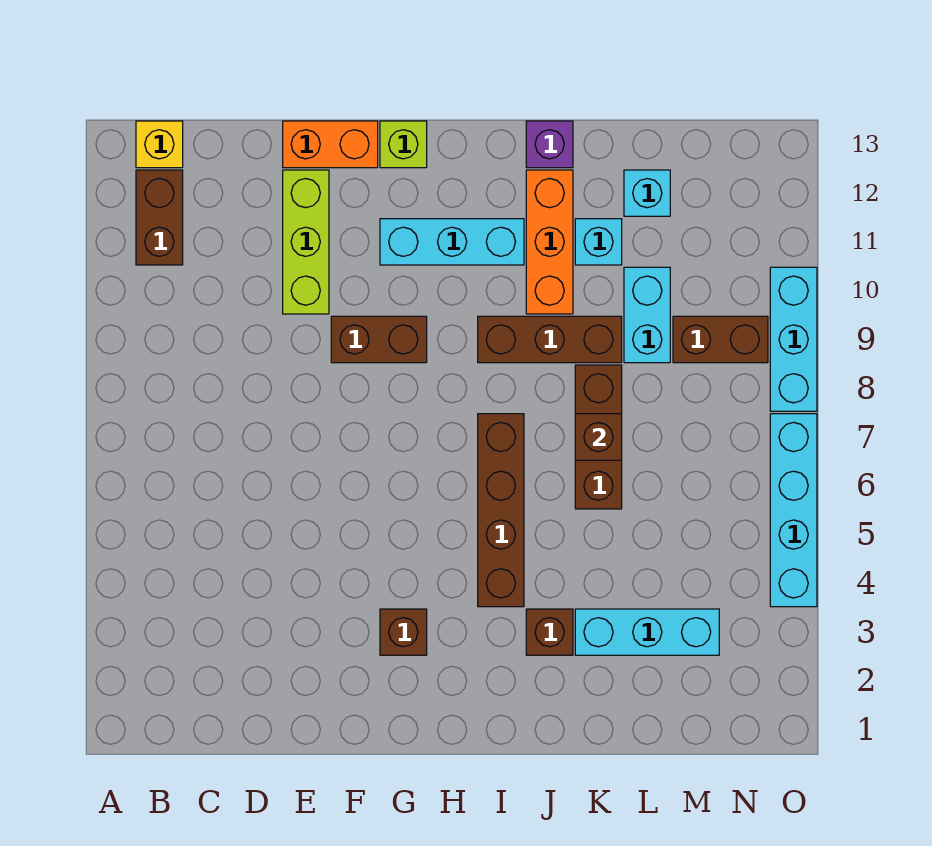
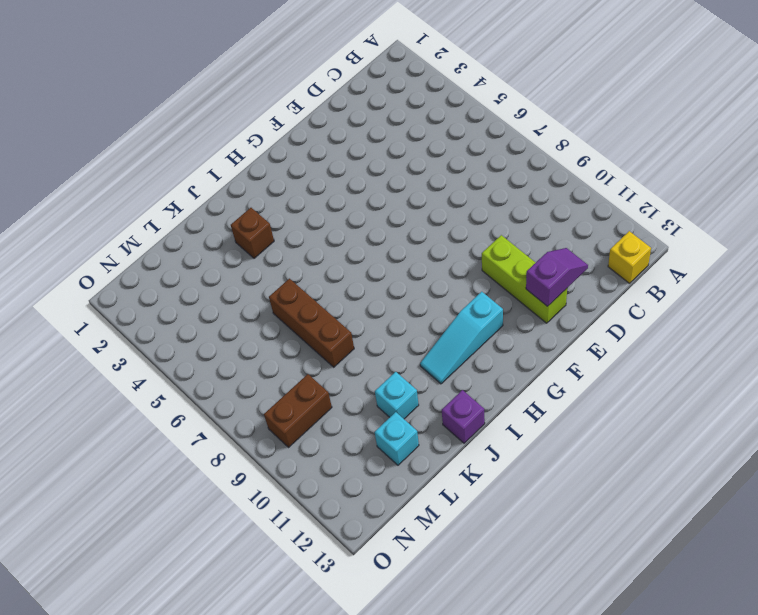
purple slope D12:E12 level 2 top E -> none
cyan slope G11:I11 level 1 top G -> cyan brick G11:I11 level 1
none -> brown brick B11:B12 level 1
none -> orange brick E13:F13 level 1
none -> brown brick F9:G9 level 1

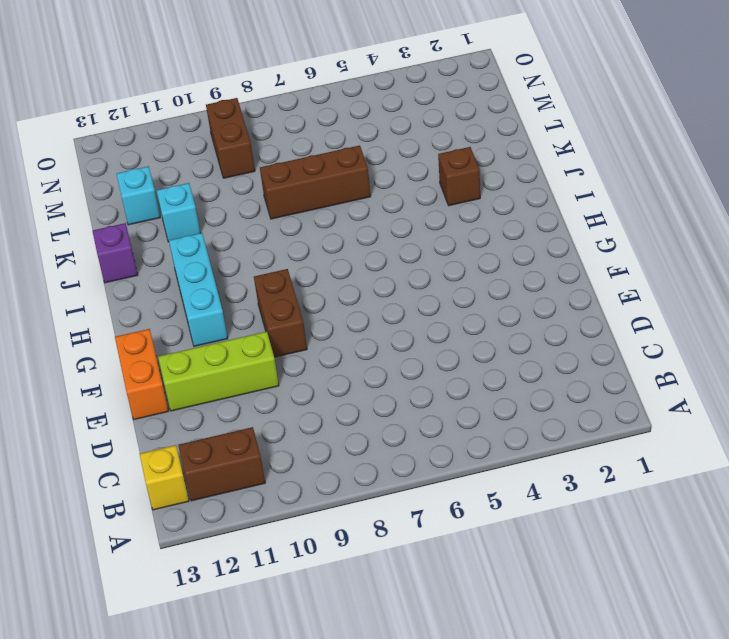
none -> brown brick G3 level 1
none -> lime brick G13 level 1
none -> brown brick I4:I7 level 1

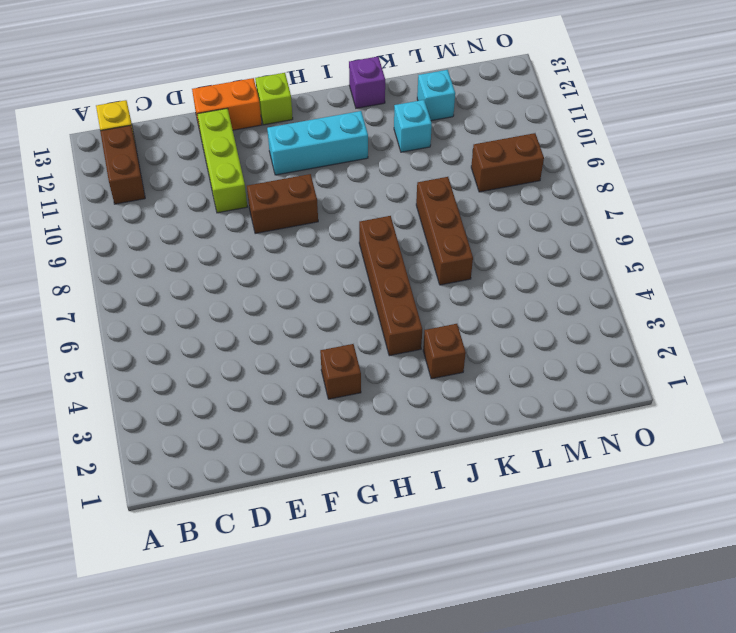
none -> brown brick I9:K9 level 1
none -> orange brick J10:J12 level 1
none -> cyan brick K3:M3 level 1

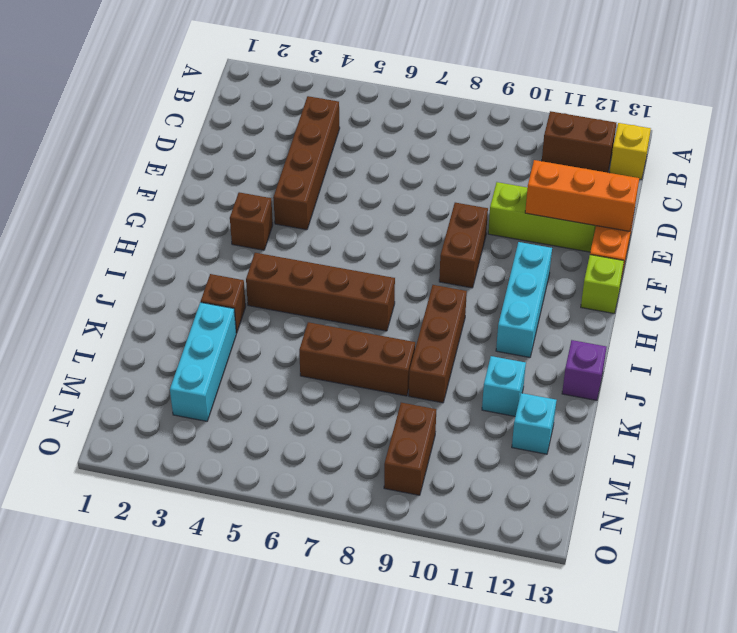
brown brick C4:F4 level 1 -> none
orange brick E11:E13 level 2 -> orange brick J10:J12 level 1
none -> cyan brick L9:L10 level 1
none -> cyan brick O4:O7 level 1
none -> cyan brick O8:O10 level 1

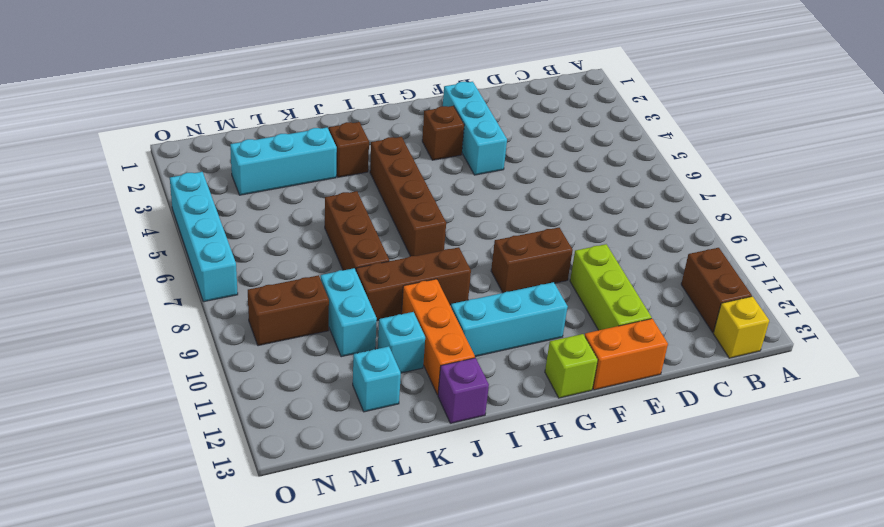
cyan brick F2:F4 level 1 -> cyan brick O8:O10 level 1
none -> brown brick K7 level 2

